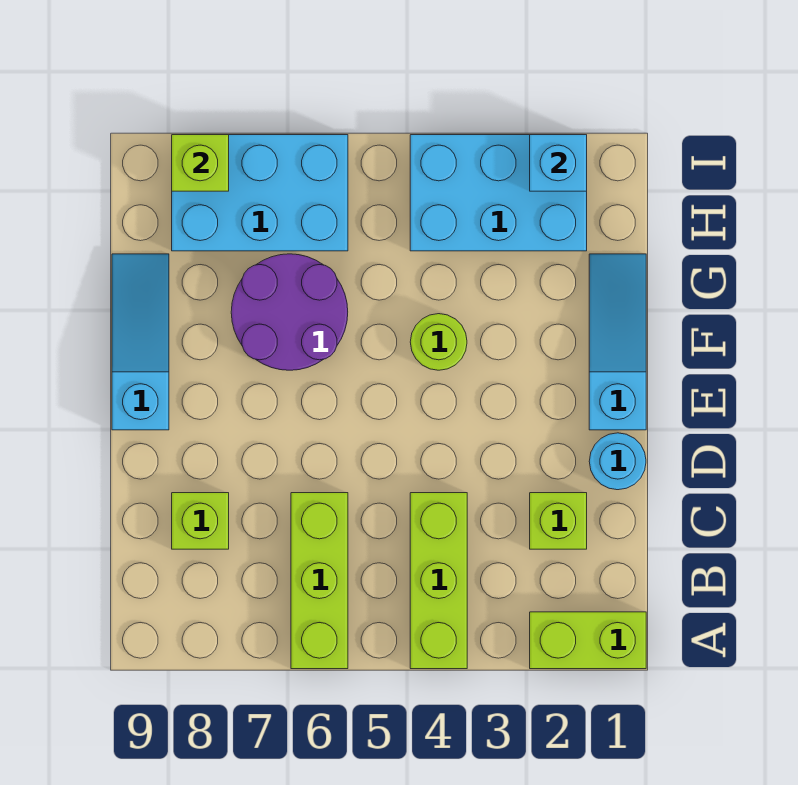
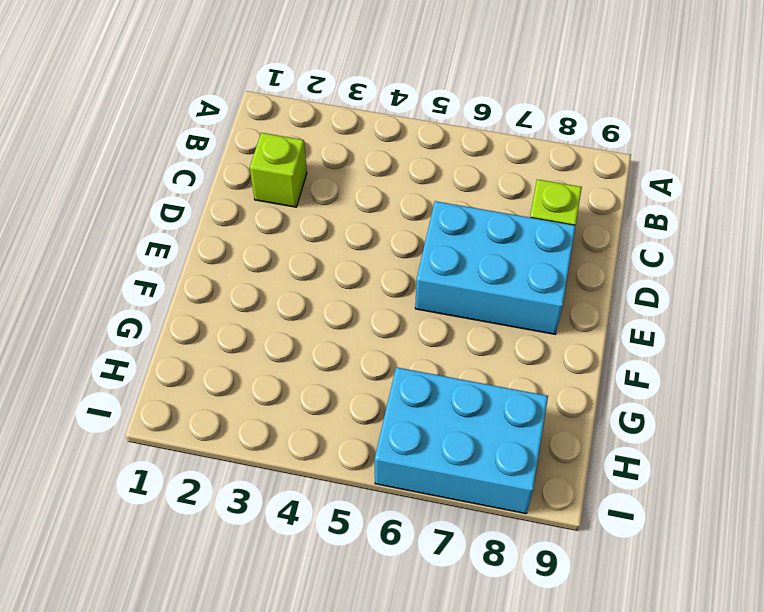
cyan brick D6:E8 level 1 -> cyan brick H2:I4 level 1
none -> lime brick A1:A2 level 1
none -> lime brick A4:C4 level 1
none -> lime brick A6:C6 level 1

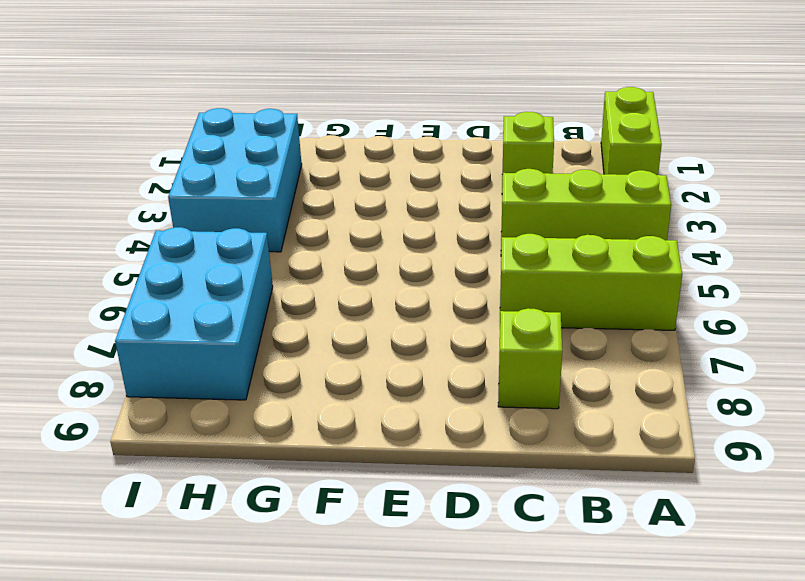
none -> cyan round brick D1 level 1
none -> cyan slope E1:G1 level 1 top E
none -> cyan slope E9:G9 level 1 top E

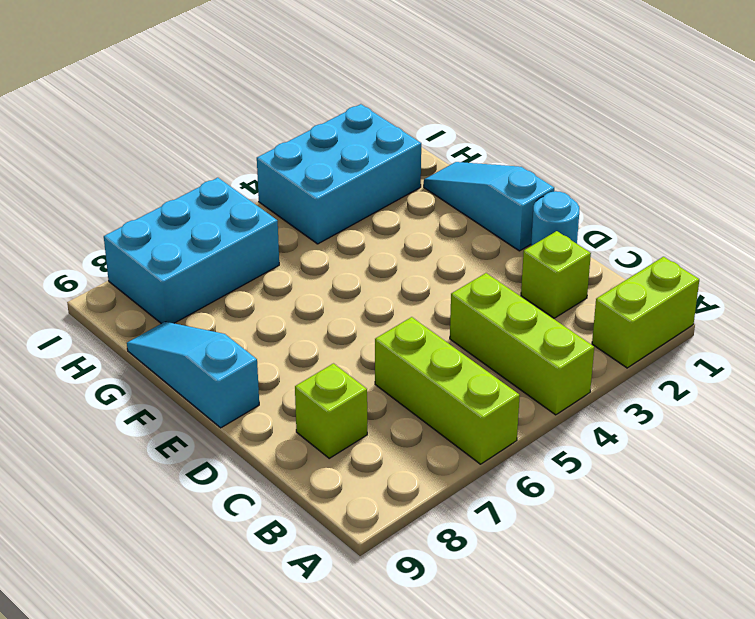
none -> lime round brick F4 level 1
none -> purple round brick F6:G7 level 1
none -> cyan brick I2 level 2

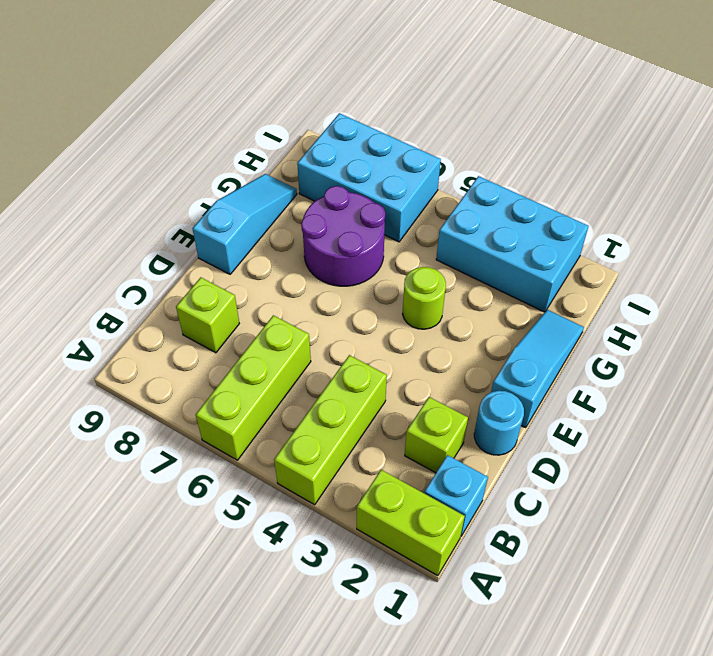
cyan brick B1 level 1 -> cyan brick I2 level 2
none -> lime brick I8 level 2

